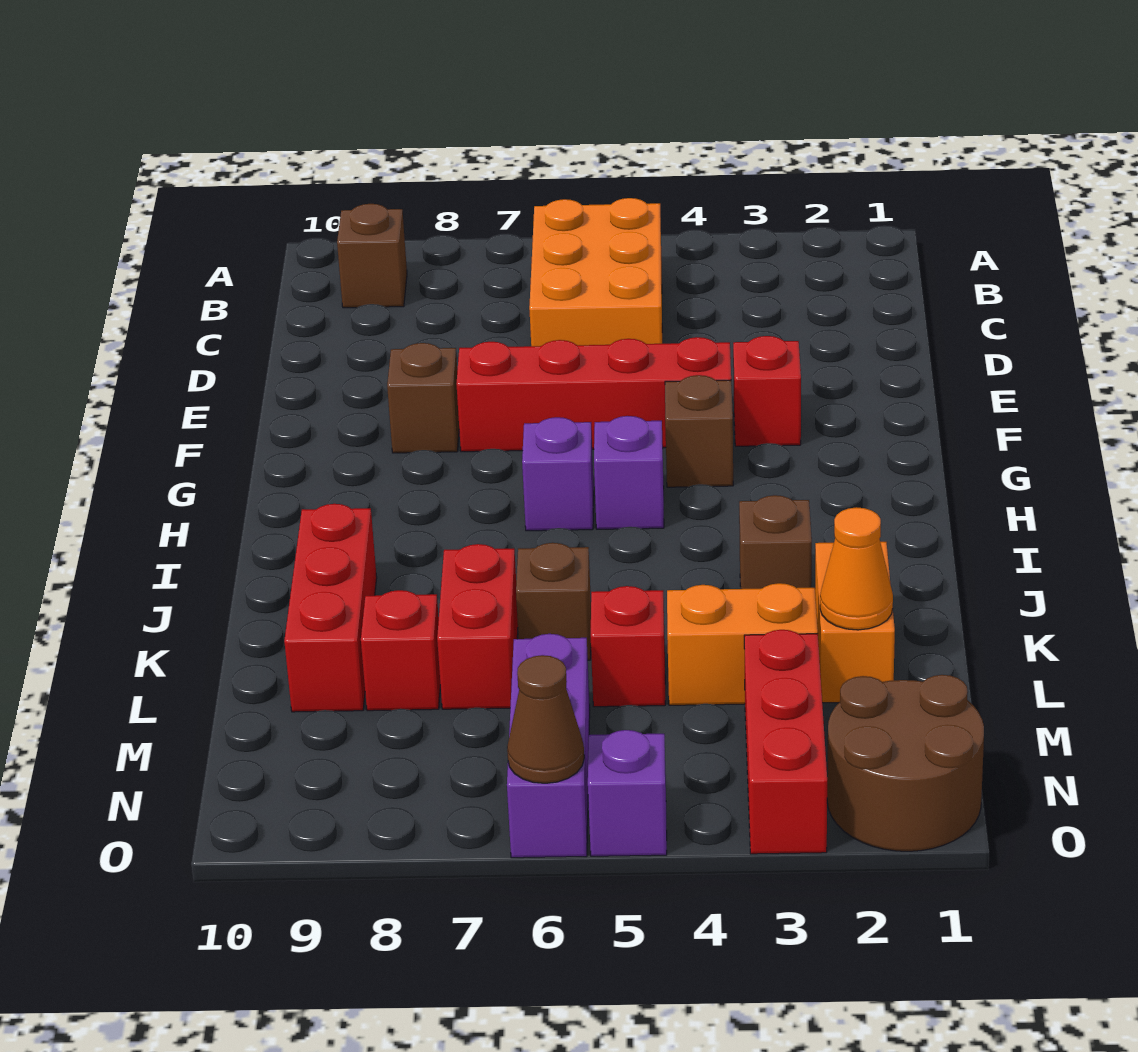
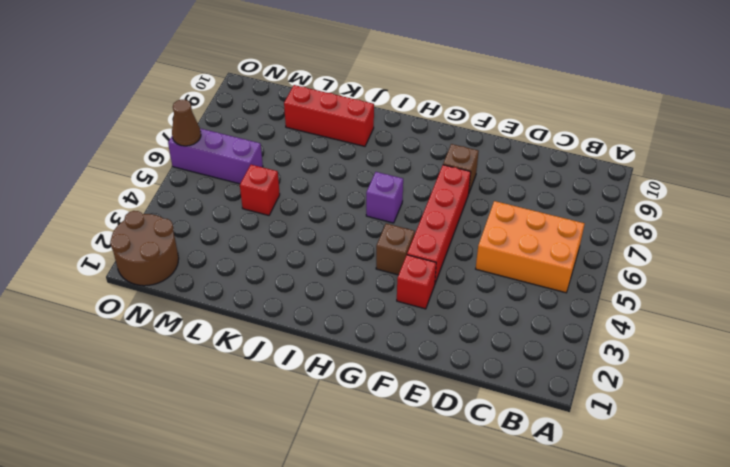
none -> brown brick B9 level 1
none -> purple brick H5 level 1
none -> brown brick J3 level 1

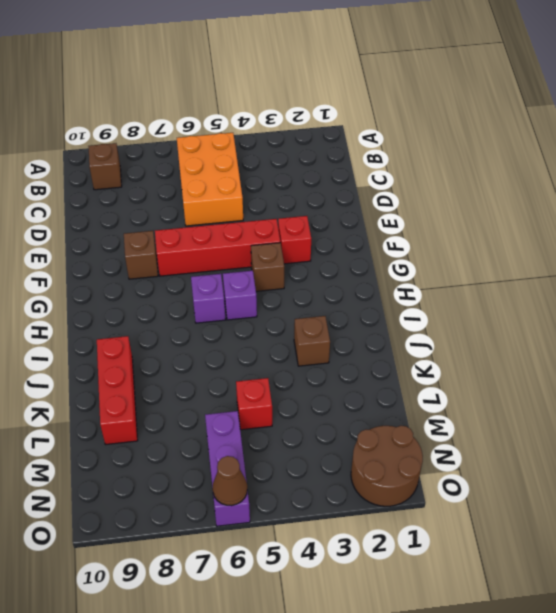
none -> orange brick K2:L2 level 1
none -> brown brick K6 level 1
none -> red brick K7:L7 level 1

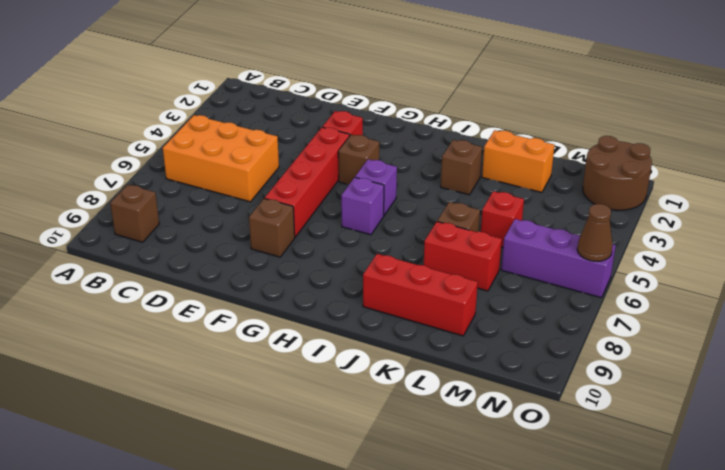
none -> orange brick L3:L4 level 1
none -> red brick L8 level 1
none -> red brick M3:O3 level 1

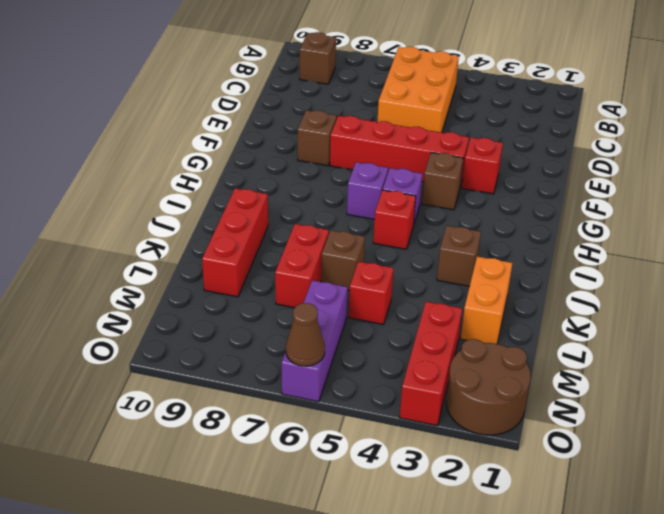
red brick I5 level 1 -> red brick L8 level 1
none -> orange brick L3:L4 level 1
none -> purple brick O5 level 1
none -> orange cone L2 level 2

